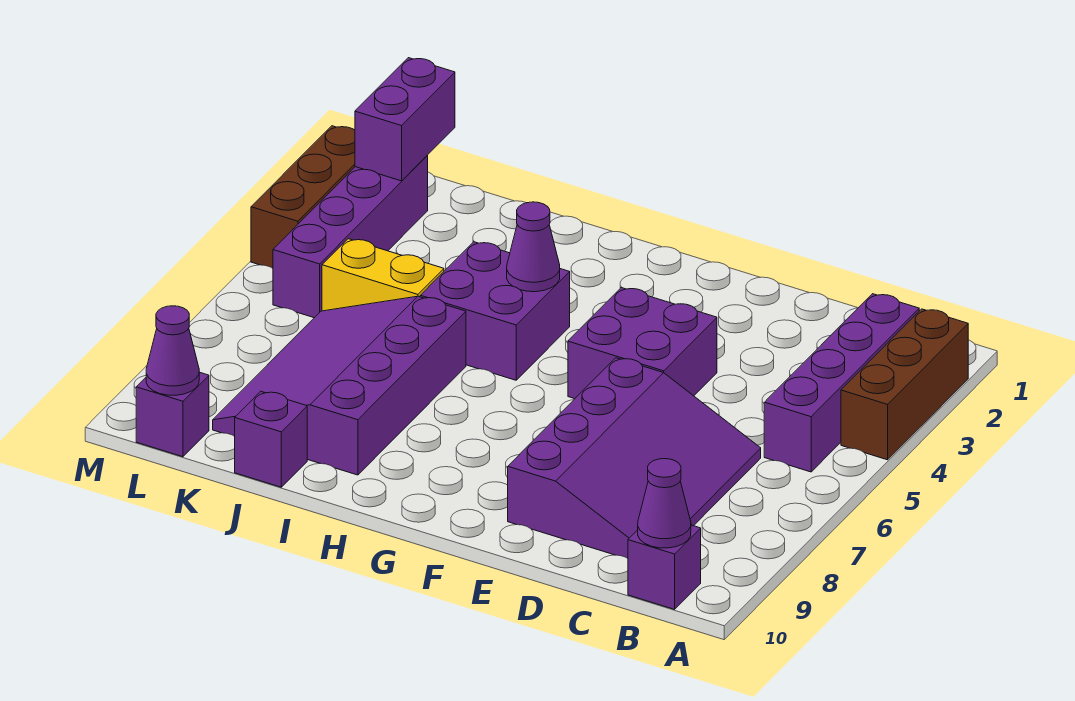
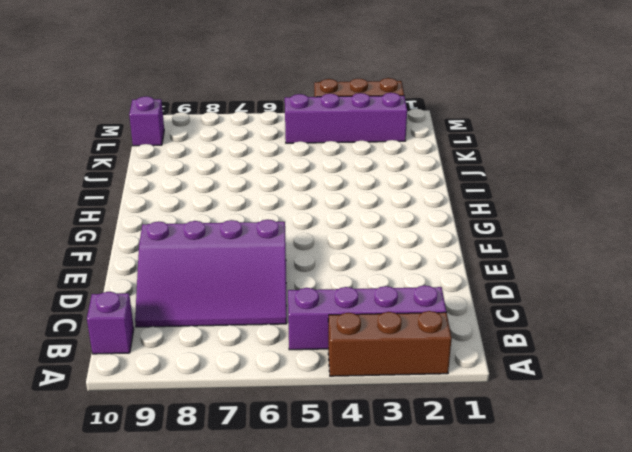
none -> purple brick E4:F5 level 1
none -> purple brick H4:I5 level 1
none -> purple slope I6:K9 level 1 top I

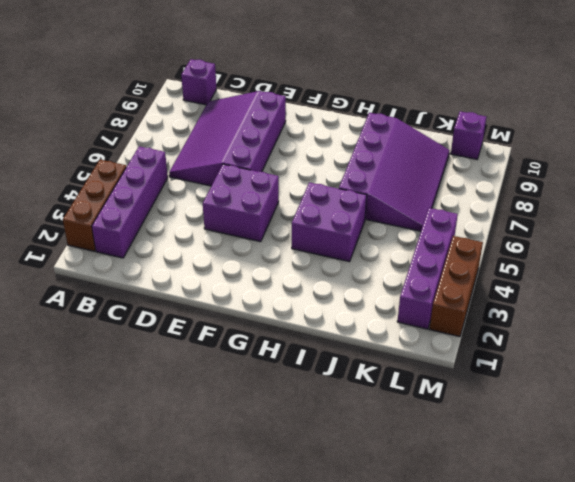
none -> yellow brick J5:K5 level 1
none -> purple brick J10 level 1
none -> purple cone B10 level 2

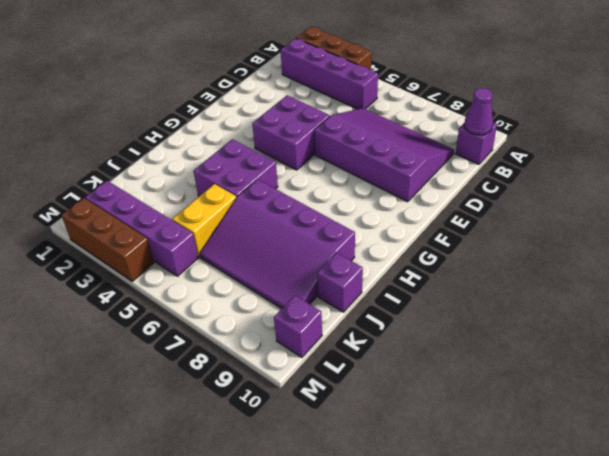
none -> purple cone H4 level 2
none -> purple brick L1:L2 level 2
none -> purple cone L10 level 2

